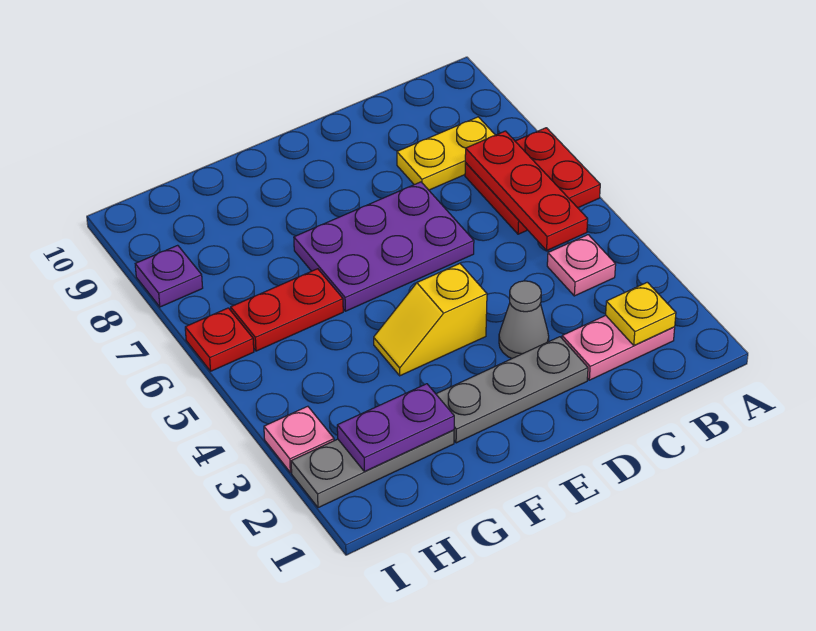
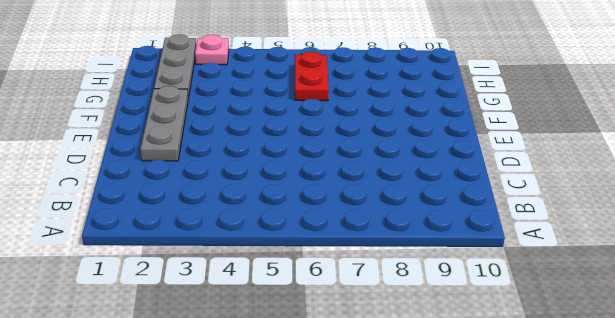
none -> red plate A6:B7 level 1
none -> pink plate B2:C2 level 1
none -> pink plate B4 level 1

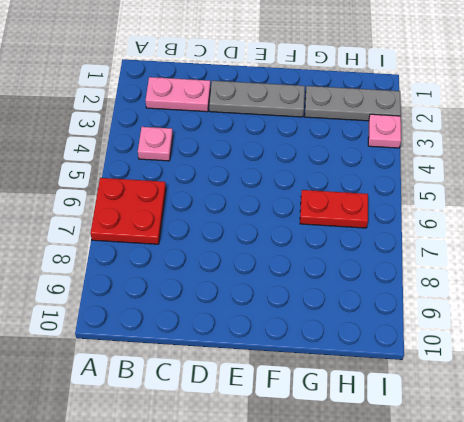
none -> yellow plate B8:C8 level 1
none -> grey cone D3 level 1
none -> purple plate D6:F7 level 1

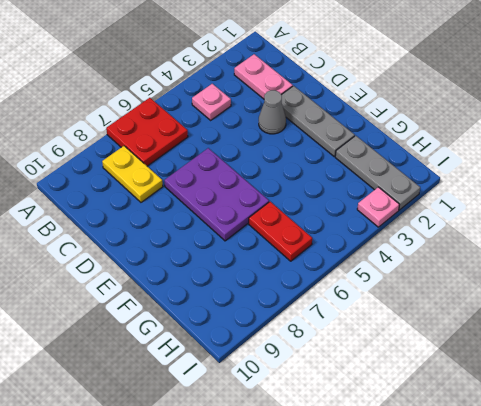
none -> yellow slope E4:F4 level 1 top E
none -> red plate I6 level 1
none -> purple plate I8 level 1

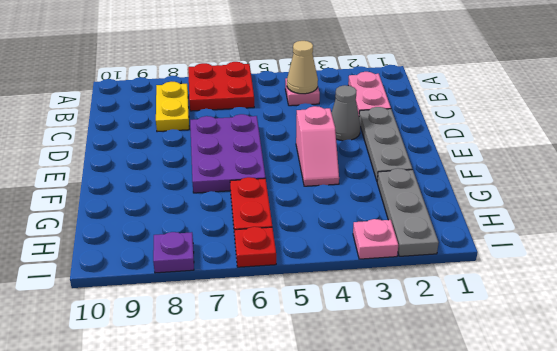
tan cone B4 level 2 -> none
pink slope E4:F4 level 1 top E -> yellow slope E4:F4 level 1 top E
none -> yellow plate B2 level 2
none -> red plate B5:B7 level 2
none -> purple plate G2:H2 level 2

